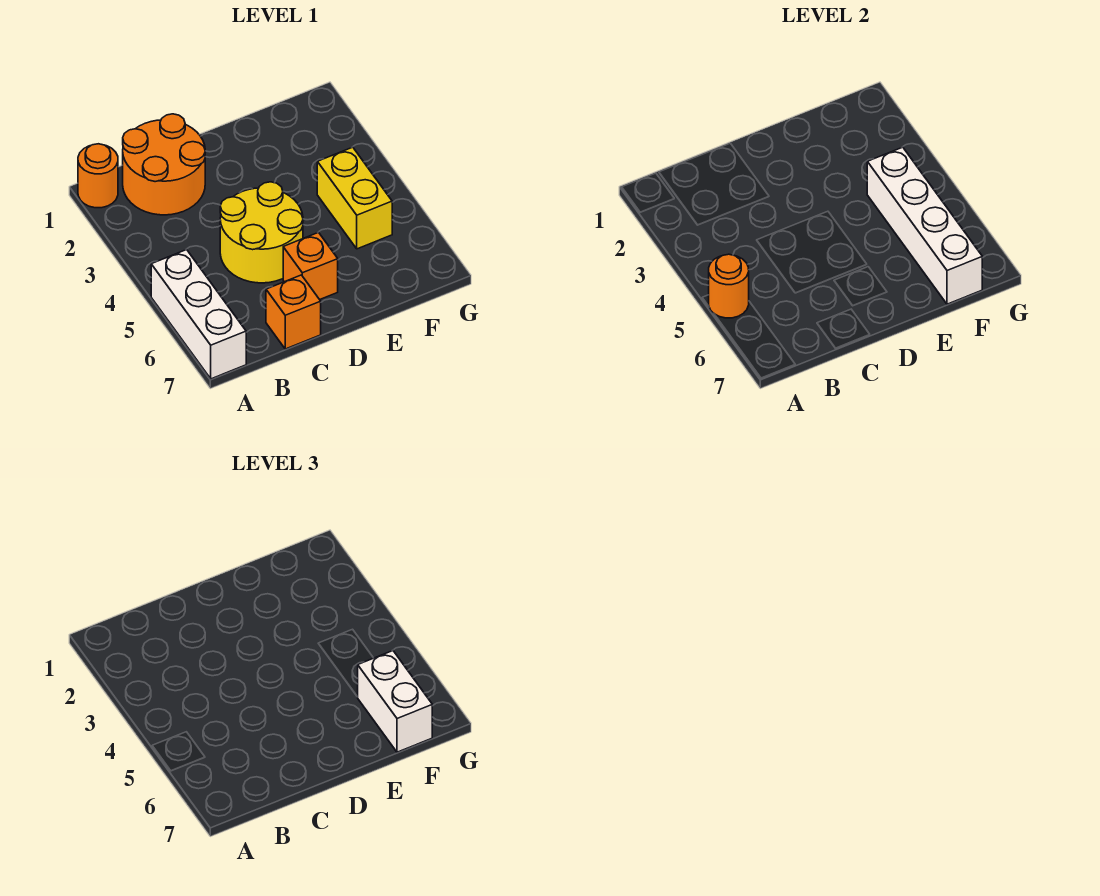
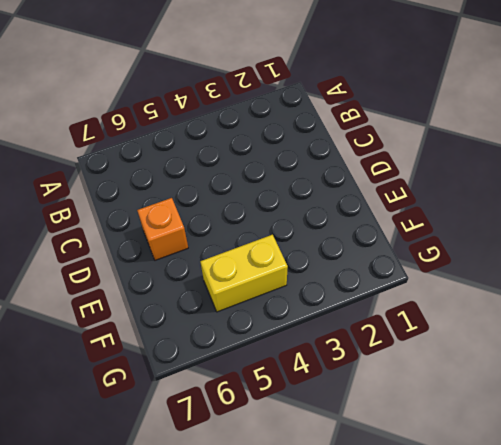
none -> orange round brick A1 level 1
none -> white brick A5:A7 level 1

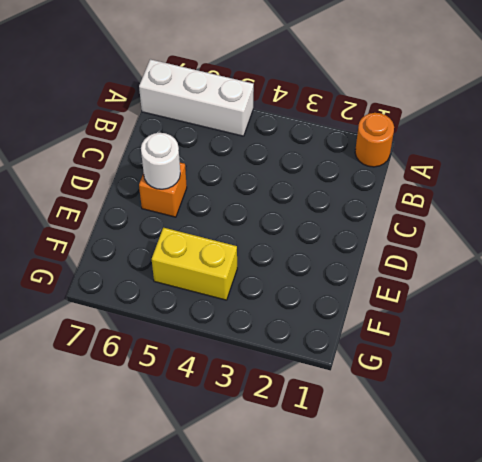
white round brick D6 level 2 -> none
none -> orange round brick B1:C2 level 1
none -> yellow round brick C4:D5 level 1

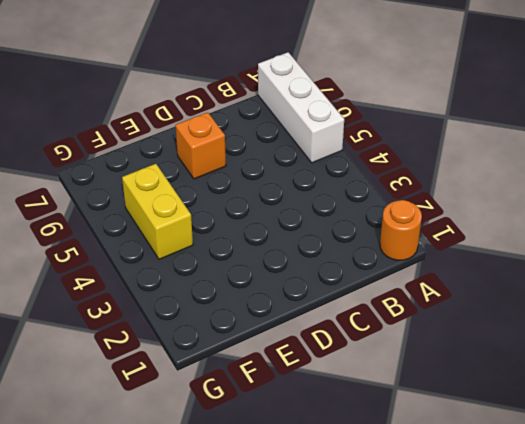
none -> orange round brick B1:C2 level 1
none -> yellow round brick C4:D5 level 1

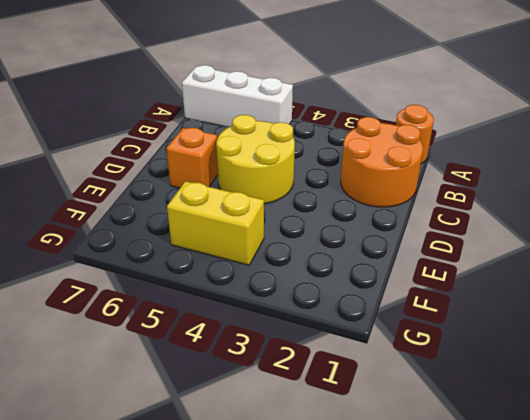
none -> orange brick C7 level 1
none -> orange round brick A5 level 2

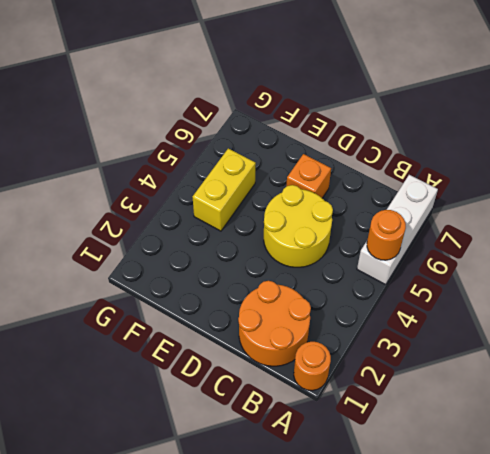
none -> orange brick C7 level 1
none -> white brick F4:F7 level 2

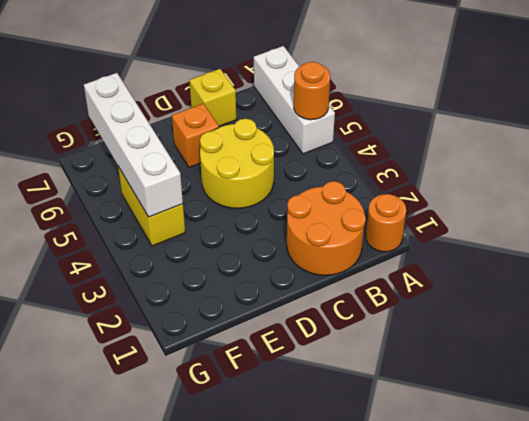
yellow brick C7 level 1 -> orange brick C7 level 1
none -> white brick F6:F7 level 3

